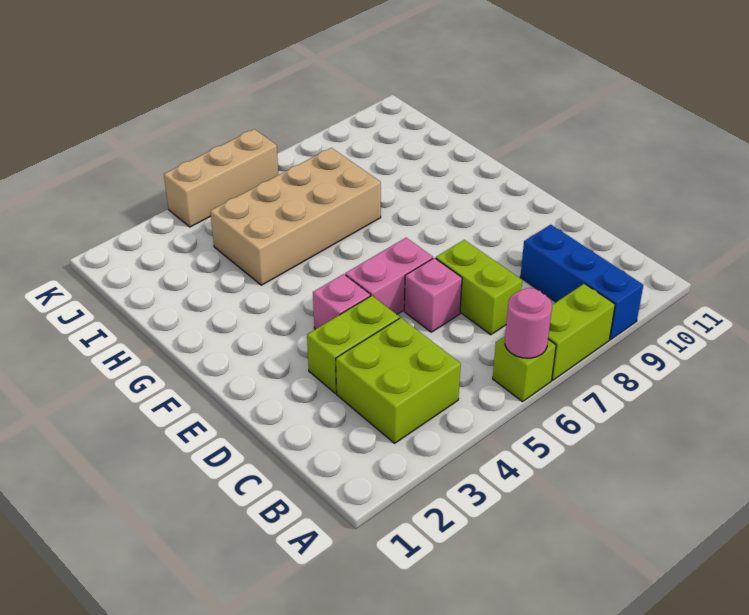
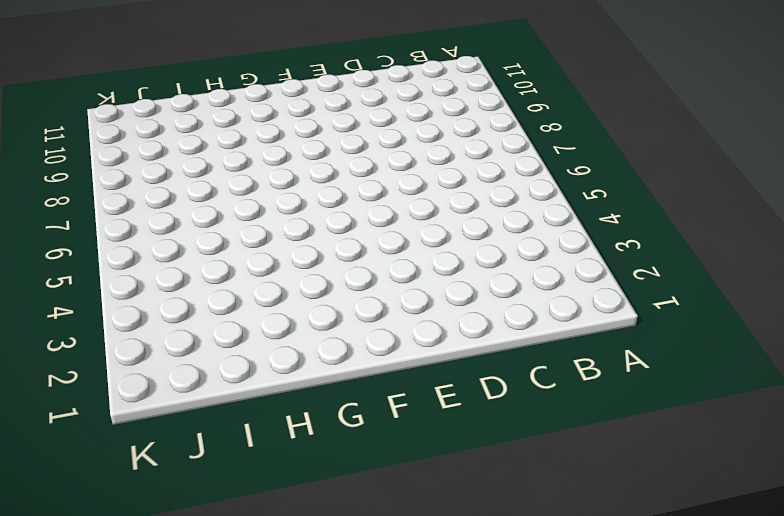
none -> lime brick A6 level 1
none -> lime brick A7:A8 level 1
none -> blue brick A9:C9 level 1

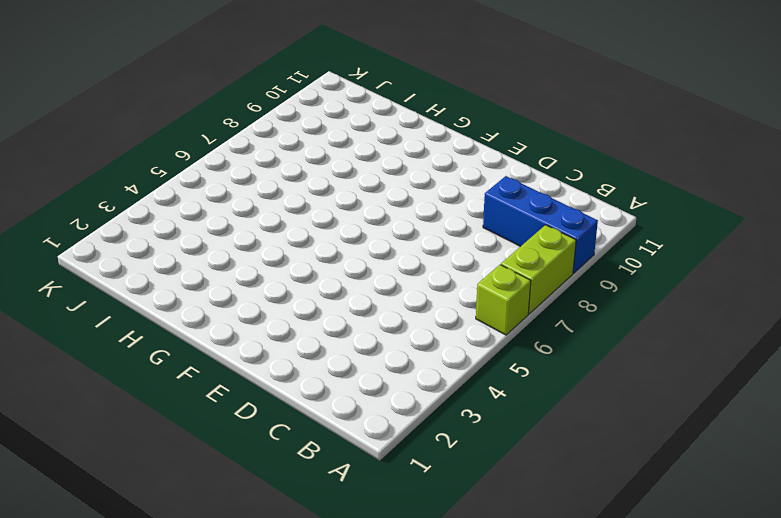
none -> lime brick B3:C4 level 1
none -> lime brick C7:D7 level 1
none -> lime brick D3:D4 level 1

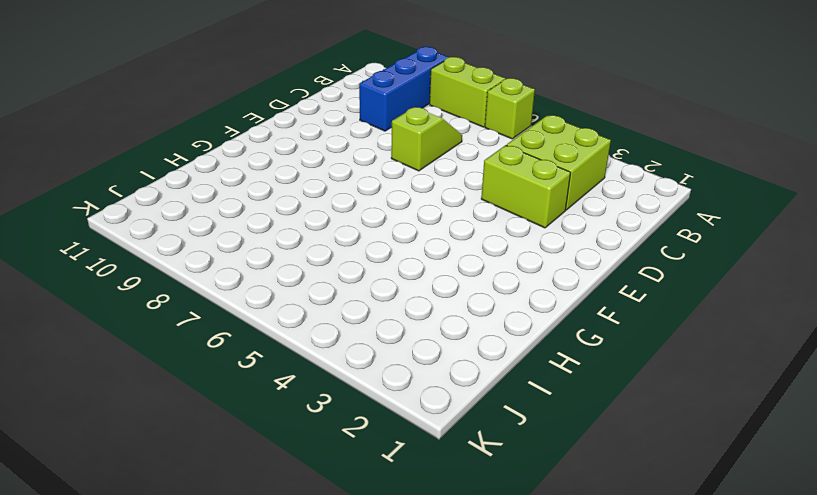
lime slope C7:D7 level 1 top D -> lime brick C7:D7 level 1
none -> pink brick D6 level 1
none -> pink brick E4 level 1
none -> pink brick E5:E6 level 1

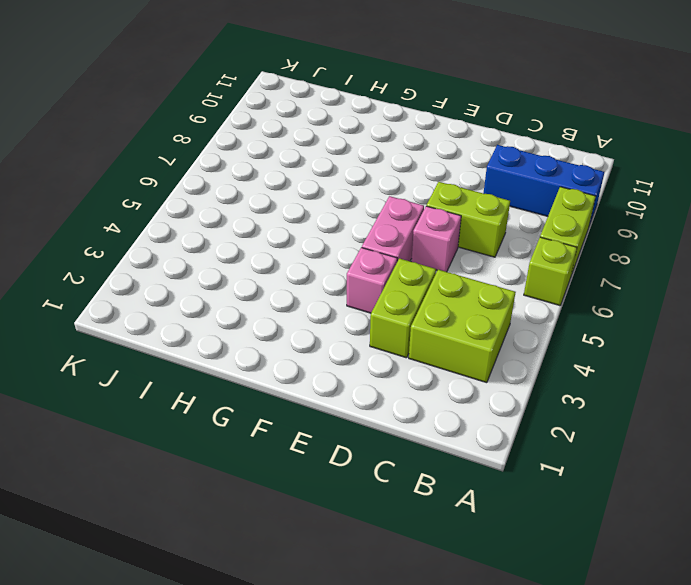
none -> tan brick H4:I7 level 1
none -> tan brick K4:K6 level 1
none -> pink round brick A6 level 2

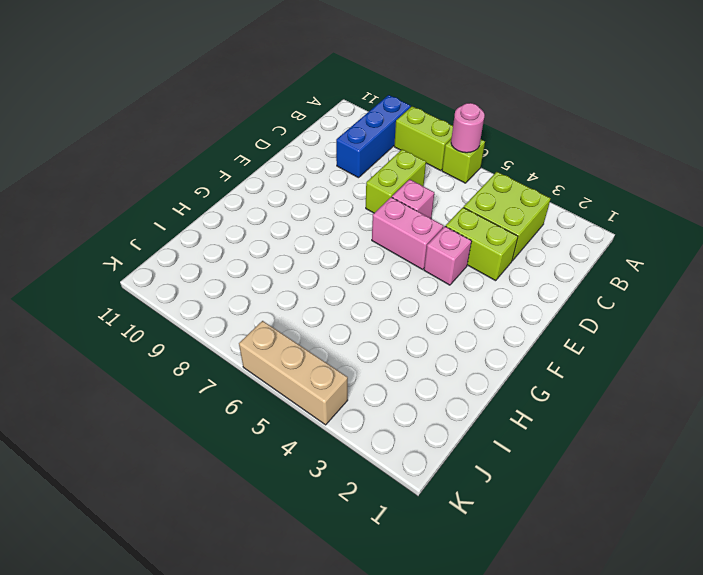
none -> tan brick H4:I7 level 1

